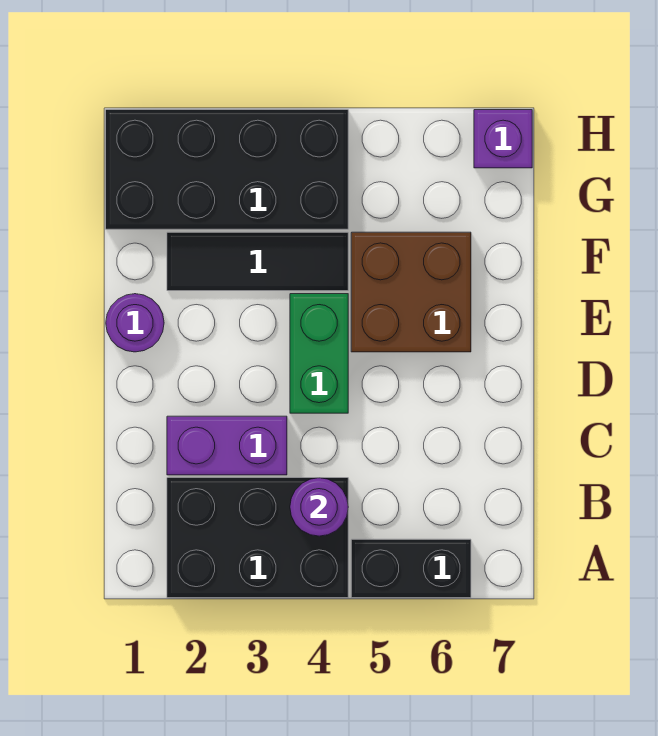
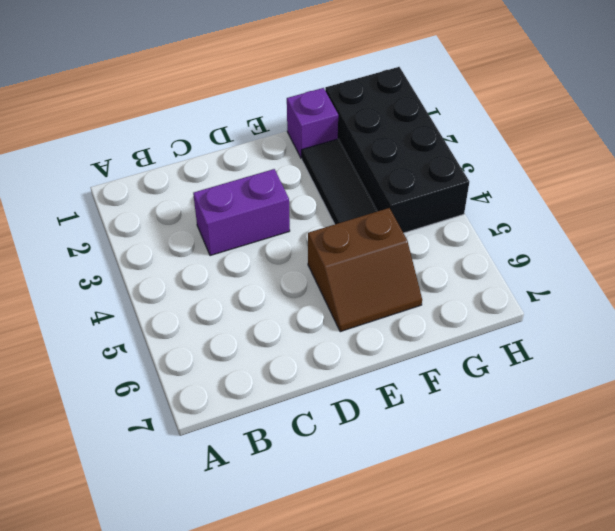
purple brick C3:D3 level 1 -> purple brick C2:C3 level 1
brown slope E5:F6 level 1 top 5 -> brown brick E5:F6 level 1
purple brick F1 level 1 -> purple brick H7 level 1
none -> black brick A2:B4 level 1
none -> black brick A5:A6 level 1

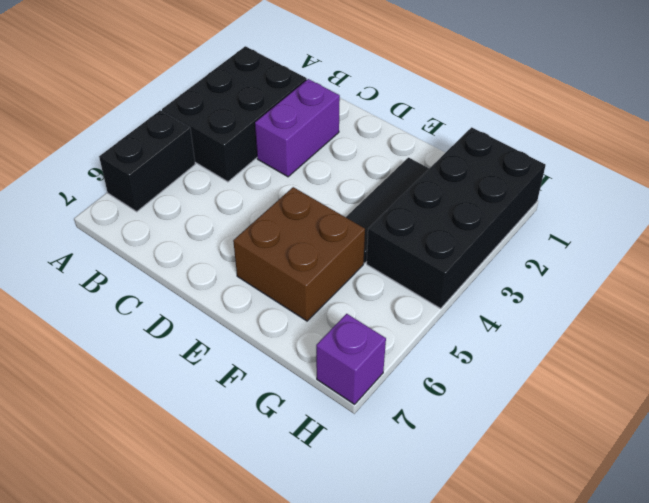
none -> green brick D4:E4 level 1
none -> purple round brick E1 level 1

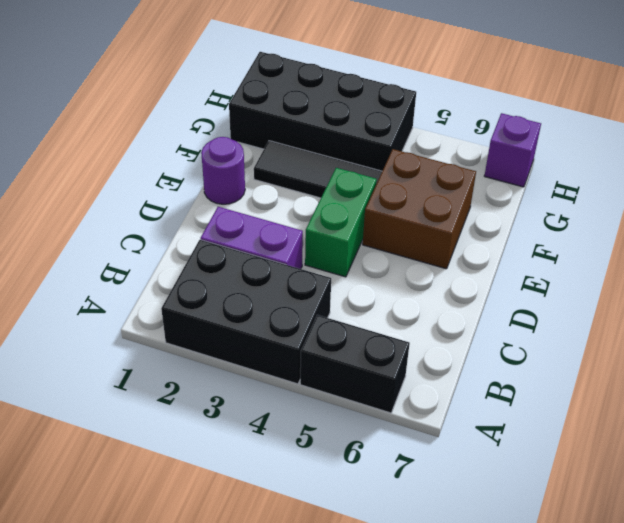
none -> purple round brick B4 level 2

